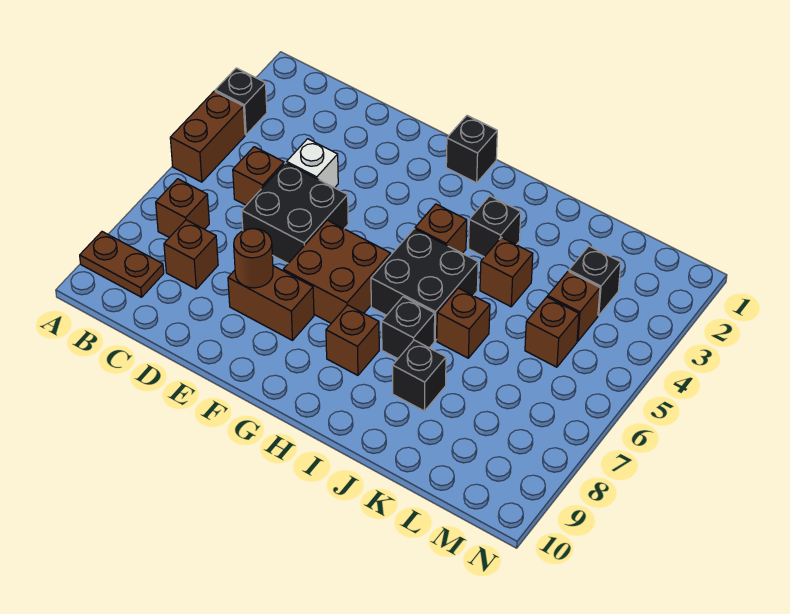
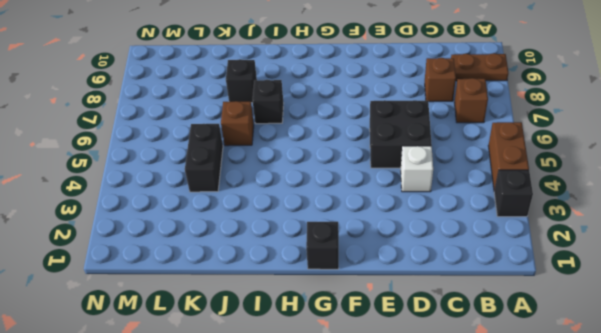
black brick K4:K5 level 1 -> none
none -> brown brick C5 level 1
none -> brown brick E8:F8 level 1
none -> brown brick F6:G7 level 1

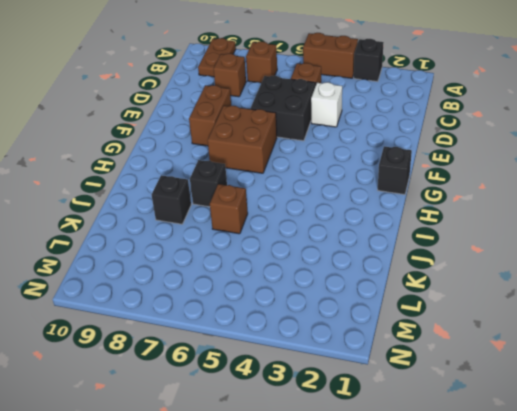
none -> brown brick H4 level 1
none -> black brick H5:I6 level 1
none -> brown brick H8 level 1

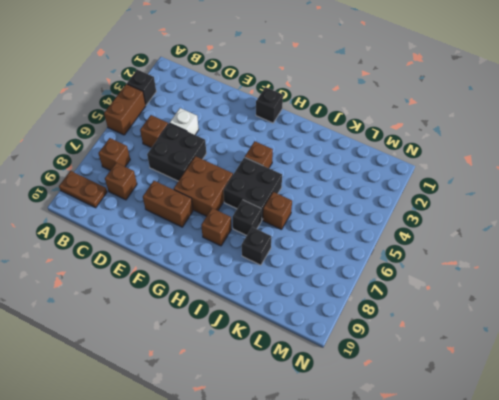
none -> black brick I3 level 1
none -> brown brick J4 level 1
none -> black brick L3 level 1

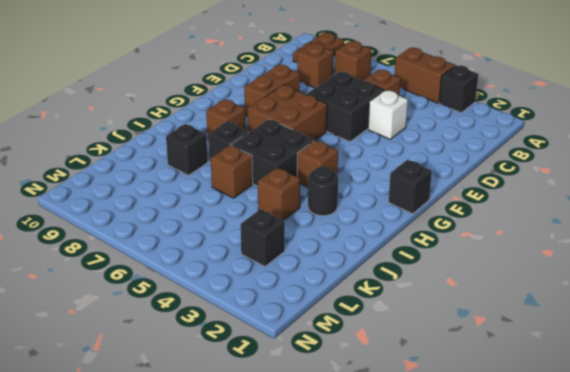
black round brick I3 level 1 -> black brick I3 level 1
none -> brown brick L4 level 1
none -> brown brick L5 level 1
none -> brown round brick E8 level 2

